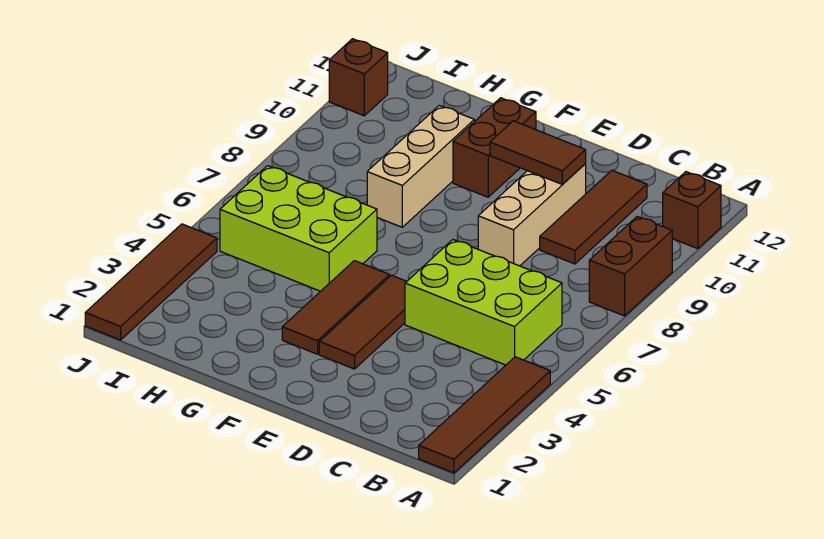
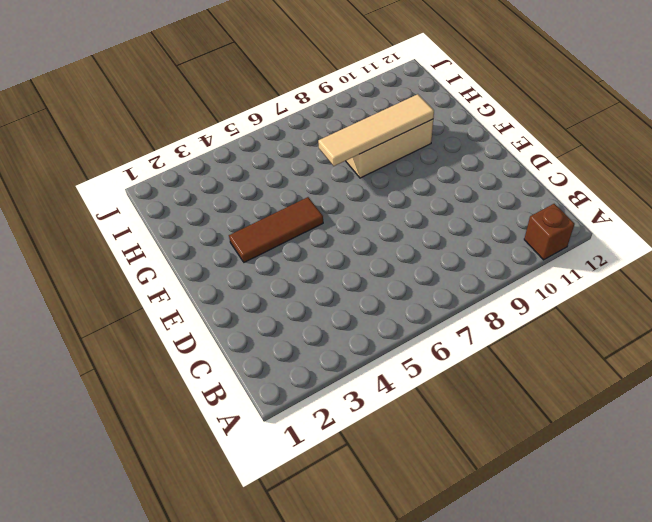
tan tile G7:G10 level 2 -> none
none -> brown tile A1:A4 level 1
none -> brown brick A8:A9 level 1
none -> lime brick B5:D6 level 1

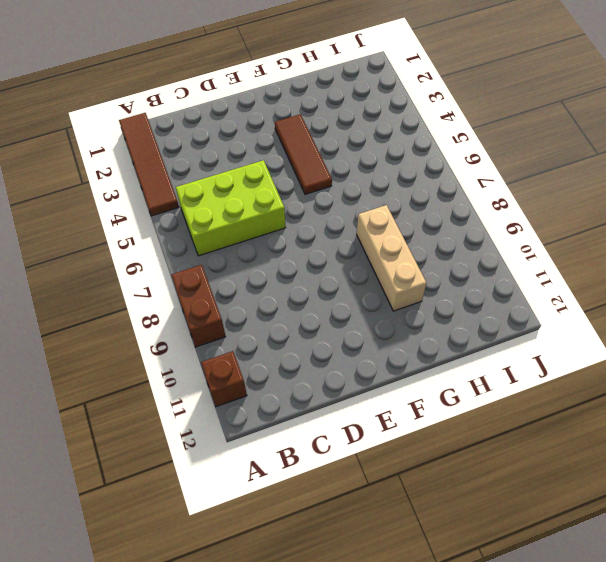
none -> brown tile C9:C11 level 1
none -> tan brick D8:D10 level 1
none -> brown tile E3:E5 level 1

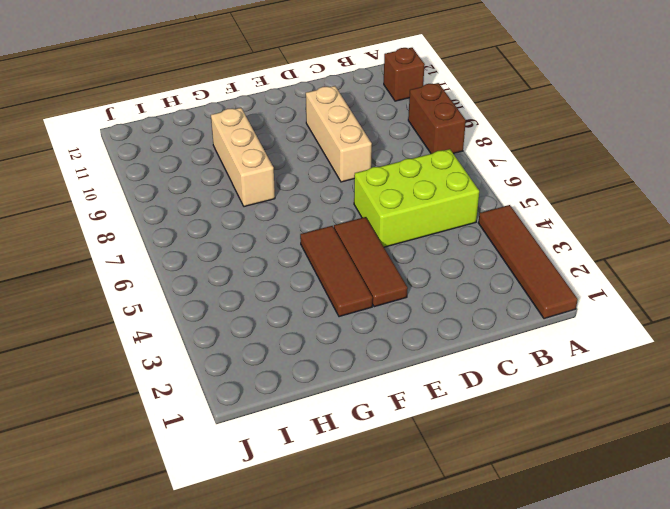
none -> brown tile C9:C11 level 1
none -> brown brick F10:F11 level 1
none -> lime brick G5:I6 level 1

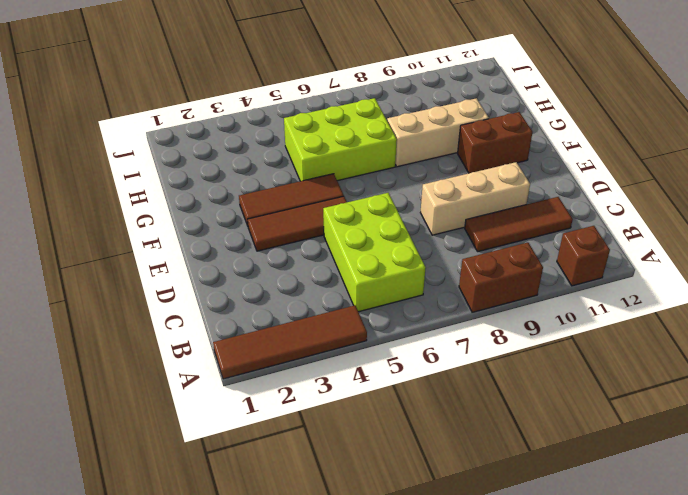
lime brick G5:H7 level 1 -> lime brick G5:I6 level 1
none -> brown tile J1:J4 level 1
none -> brown brick J11 level 1
none -> brown tile D10:E10 level 2

